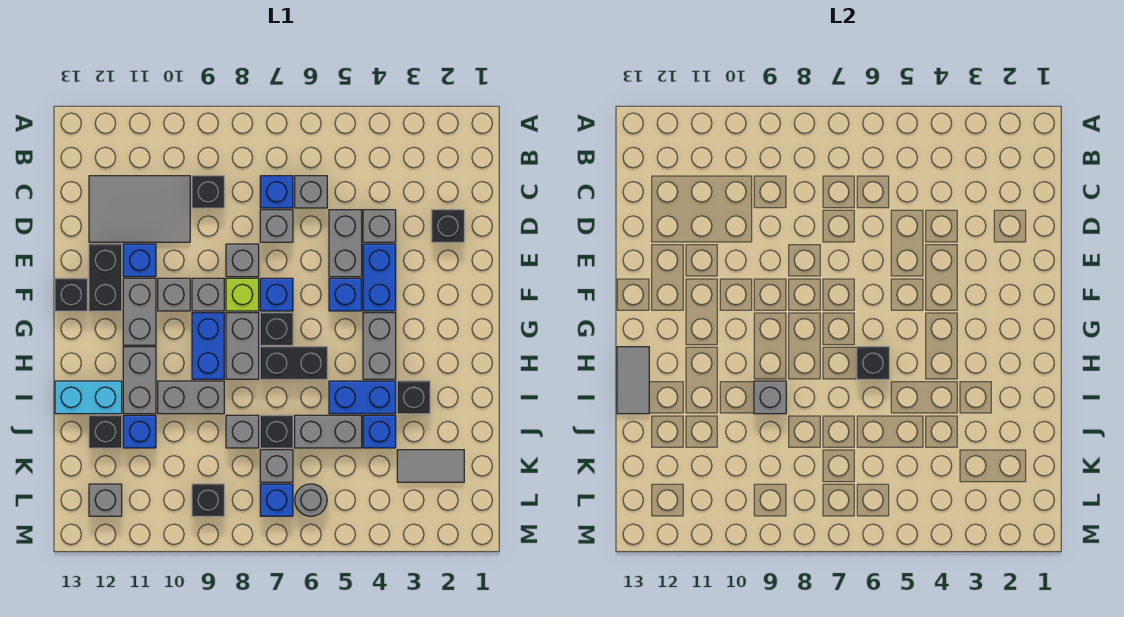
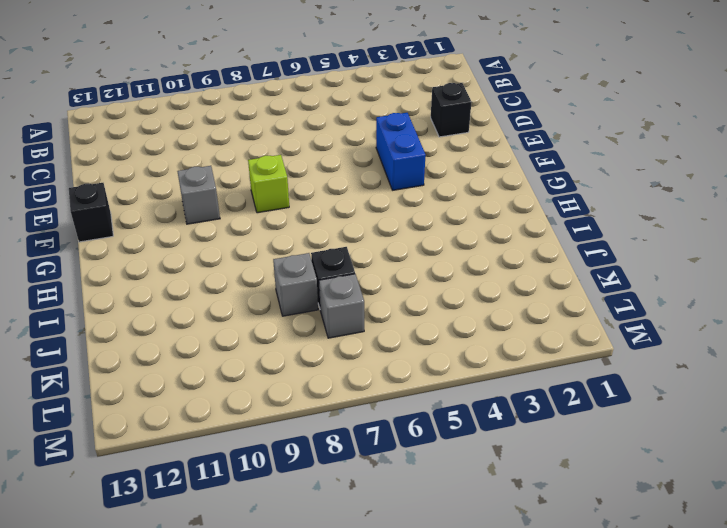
none -> grey brick C6 level 1
none -> blue brick C7 level 1
none -> black brick C9 level 1
none -> grey tile C10:D12 level 1

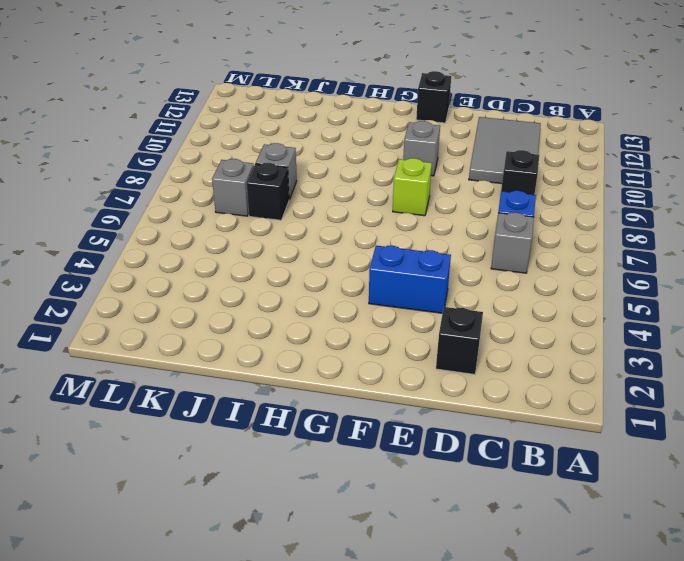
none -> grey brick D4 level 1
none -> grey brick D5:E5 level 1
none -> grey brick D7 level 1
none -> grey brick E8 level 1

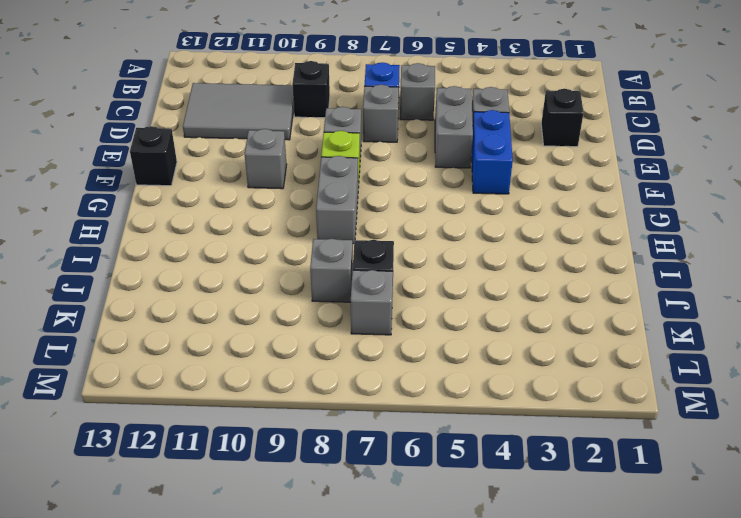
none -> blue brick E11 level 1
none -> black brick E12:F12 level 1
none -> blue brick F5 level 1
none -> blue brick F7 level 1

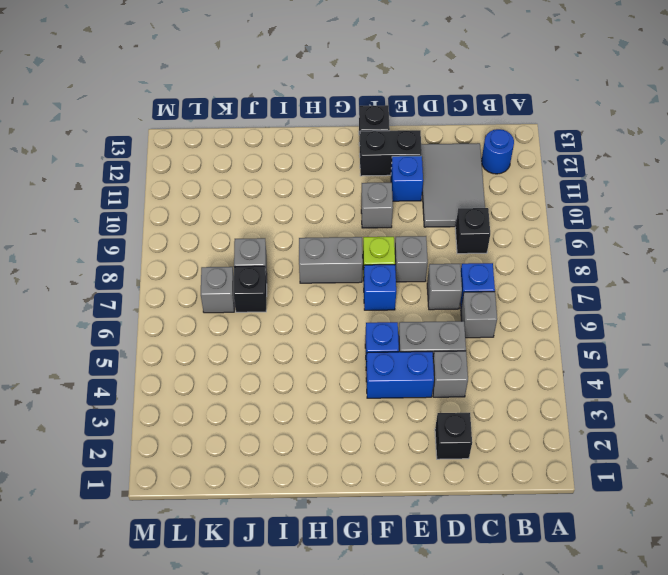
blue round brick B12 level 1 -> none
none -> grey brick F9 level 1
none -> grey brick F11:G11 level 1
none -> grey brick G4:H4 level 1
none -> black brick G7 level 1

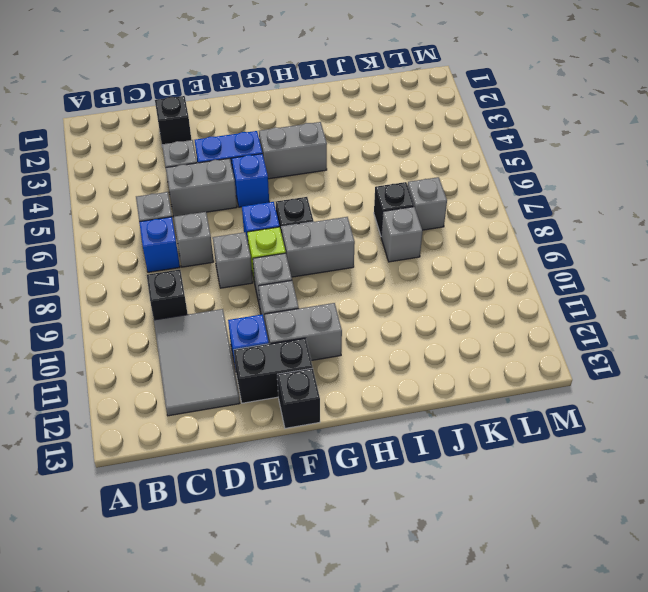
none -> blue brick G9:H9 level 1
none -> black brick H6:H7 level 1
none -> grey brick H11:I11 level 1
none -> black brick I3 level 1

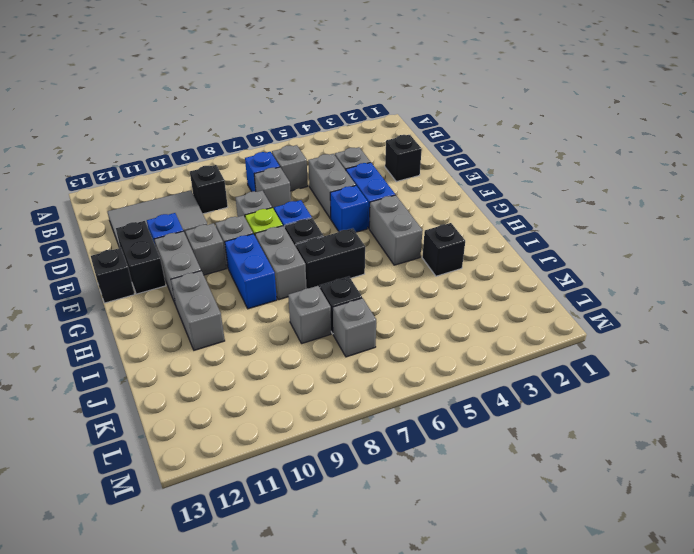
none -> blue brick I4:I5 level 1
none -> grey brick I9:I10 level 1
none -> cyan brick I12:I13 level 1
none -> blue brick J4 level 1

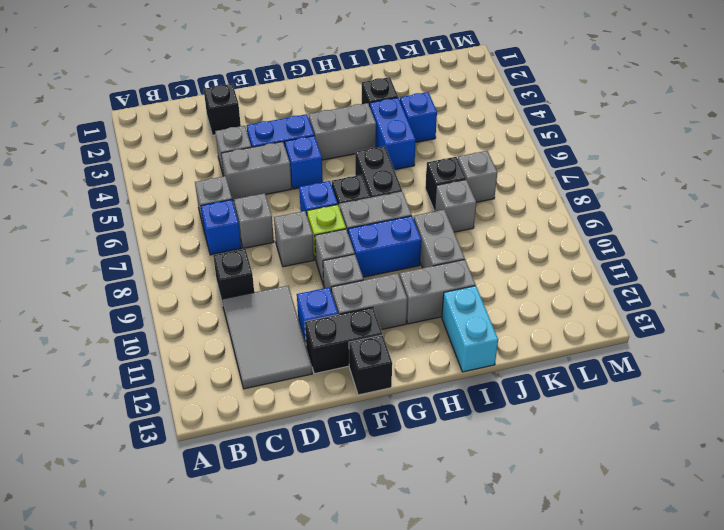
none -> grey brick J5:J6 level 1
none -> blue brick J11 level 1
none -> black brick J12 level 1
none -> grey tile K2:K3 level 1

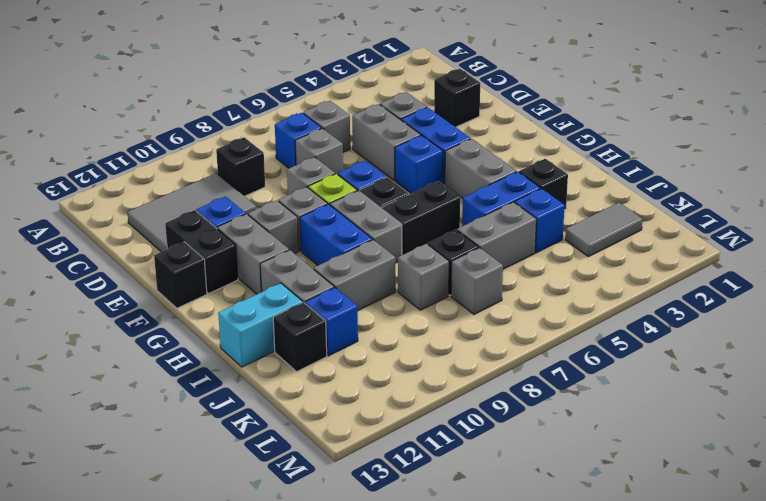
none -> grey round brick L6 level 1
none -> blue brick L7 level 1
none -> black brick L9 level 1
none -> grey brick L12 level 1

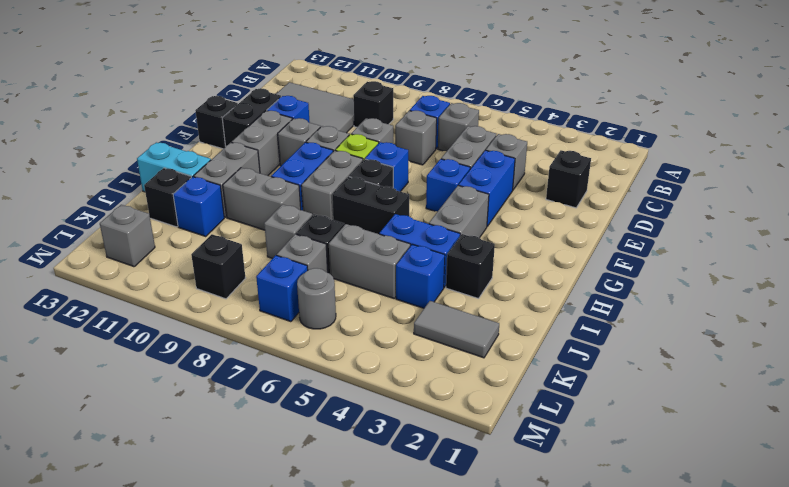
none -> black brick H6 level 2
none -> grey tile H13:I13 level 2
none -> grey brick I9 level 2

